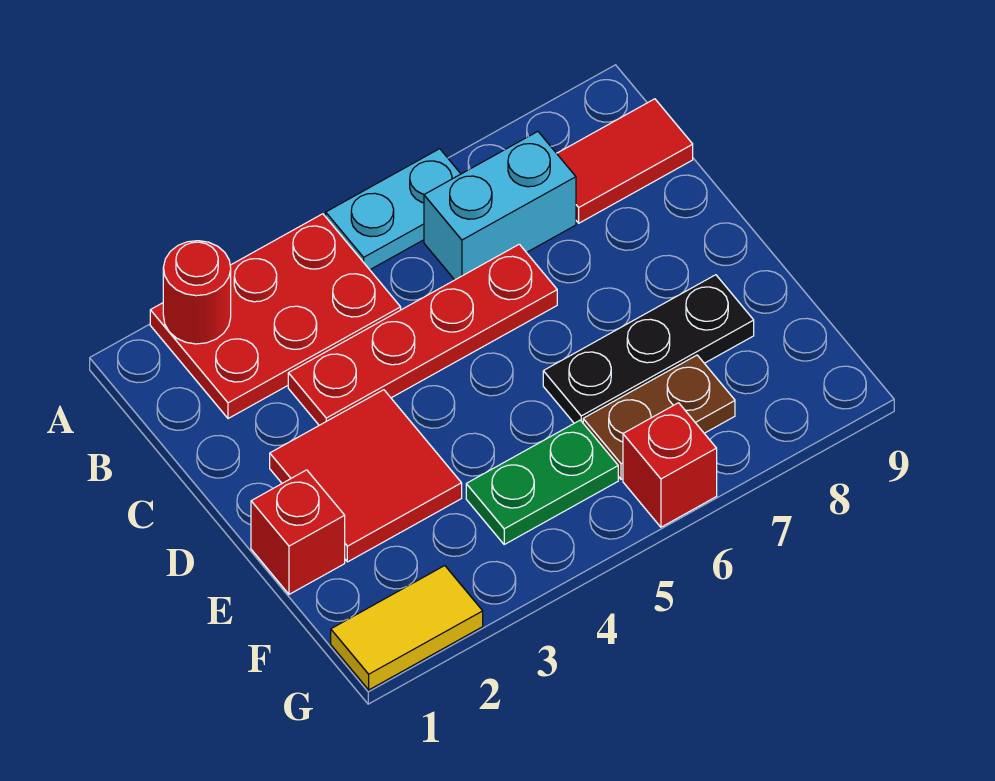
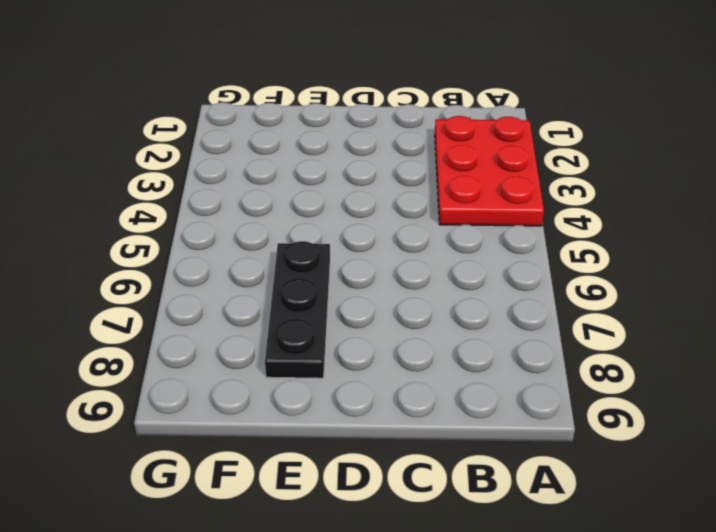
none -> cyan plate A5:A6 level 1
none -> cyan brick B6:B7 level 1
none -> red tile B8:B9 level 1

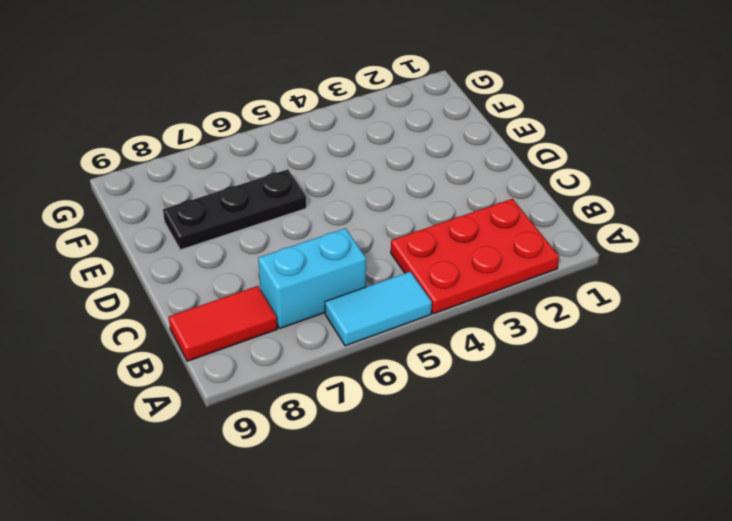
cyan tile A5:A6 level 1 -> cyan plate A5:A6 level 1
none -> red plate C3:C6 level 1
none -> red tile D2:E3 level 1
none -> red brick E1 level 1

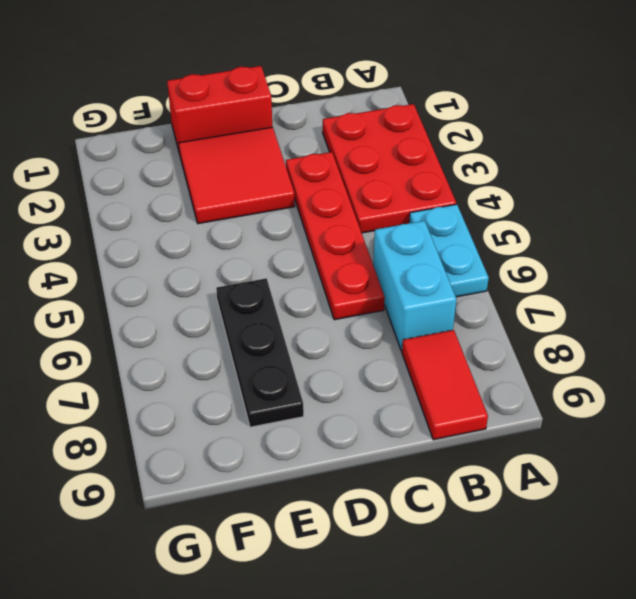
red brick D1:E1 level 1 -> red brick E1 level 1
none -> green plate F4:F5 level 1
none -> brown plate F6:F7 level 1
none -> yellow tile G1:G2 level 1

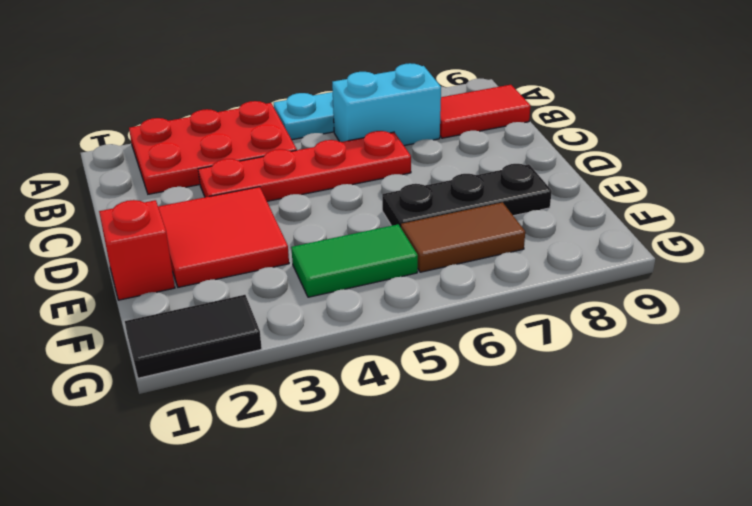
green tile F4:F5 level 1 -> green plate F4:F5 level 1
brown tile F6:F7 level 1 -> brown plate F6:F7 level 1
black tile G1:G2 level 1 -> yellow tile G1:G2 level 1
none -> red brick G6 level 1
none -> red round brick A2 level 2

